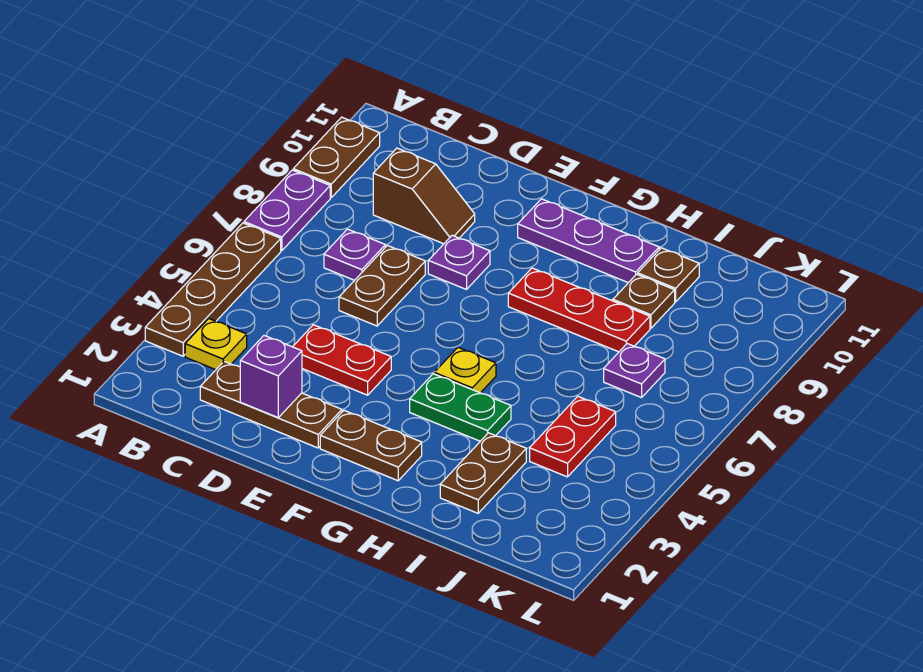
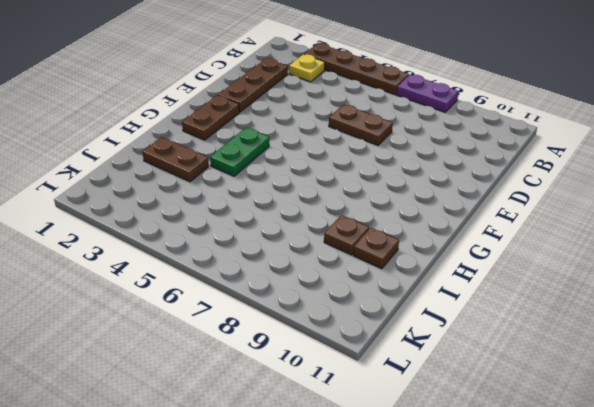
none -> brown plate A9:A10 level 1
none -> purple plate C7 level 1
none -> brown slope C9:D9 level 1 top C

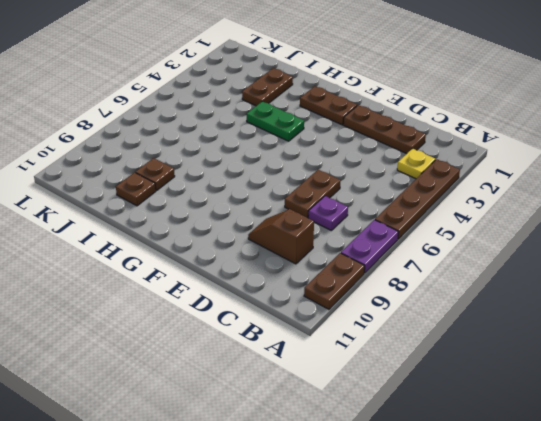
none -> red plate D4:E4 level 1
none -> purple plate E8 level 1
none -> purple plate F10:H10 level 1

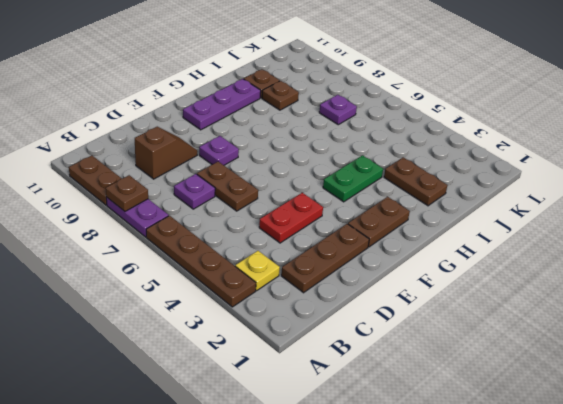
brown plate A8 level 2 -> none
none -> yellow plate G5 level 1
none -> red plate G8:I8 level 1
none -> red plate J4:J5 level 1

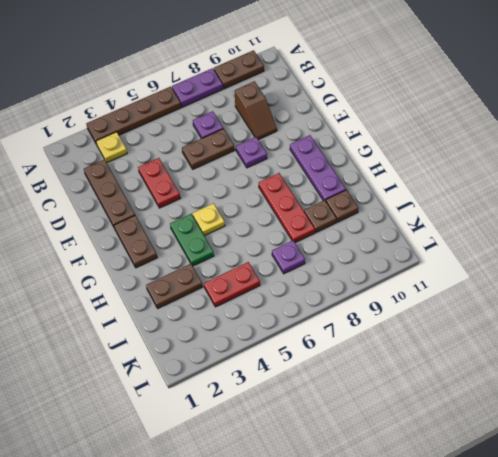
none -> purple brick D2 level 2

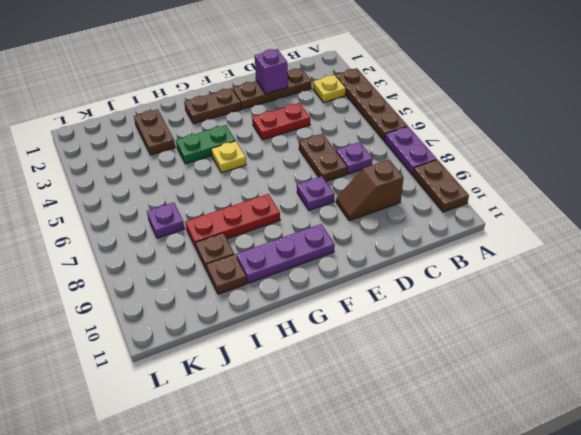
none -> red plate J4:J5 level 1

